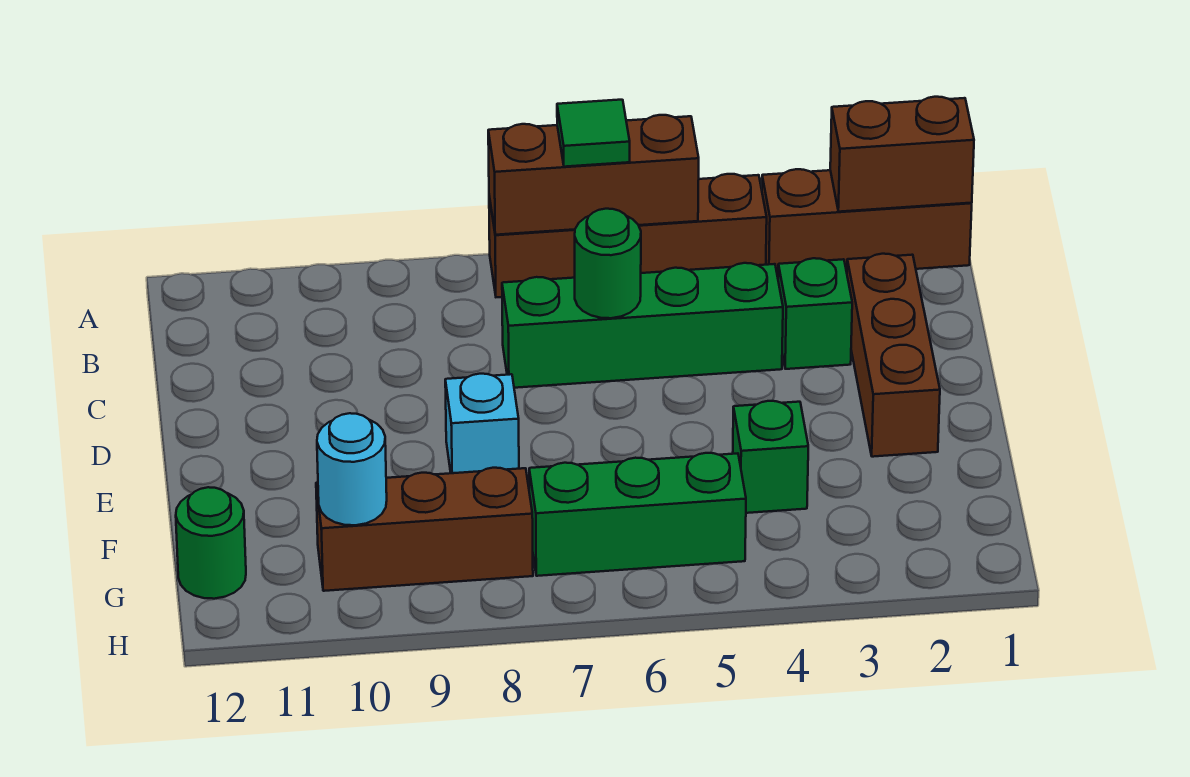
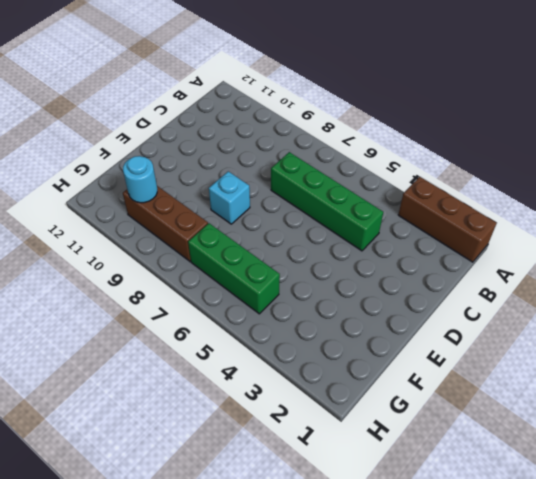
none -> brown brick A4:A7 level 1
none -> brown brick C2:E2 level 1
none -> green brick C3 level 1

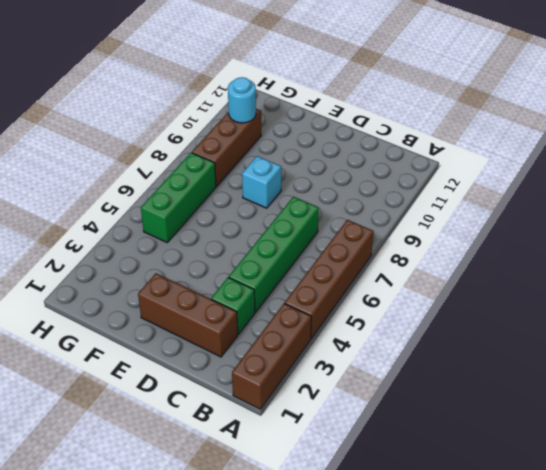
none -> green brick F4 level 1
none -> green round brick G12 level 1
none -> brown brick A1:A2 level 2

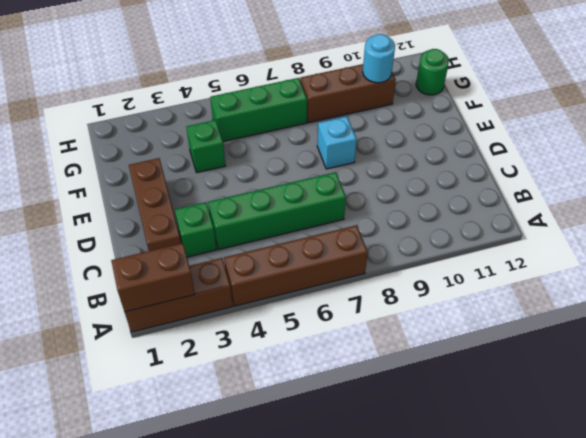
none -> brown brick A5:A7 level 2
none -> green round brick C6 level 2
none -> green tile A6 level 3

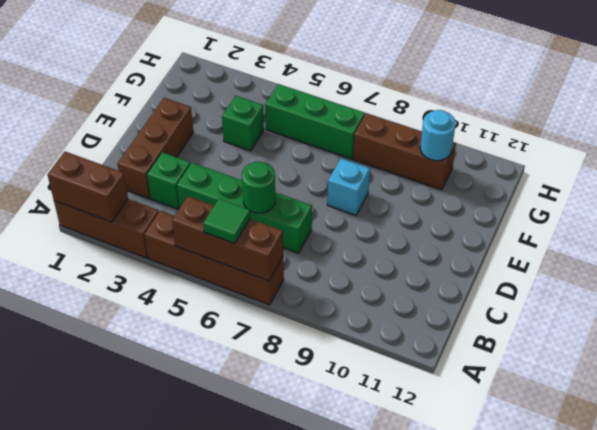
none -> green round brick G12 level 1

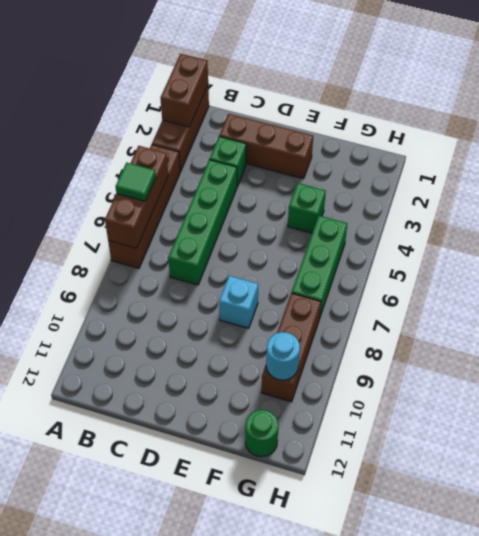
none -> green round brick C6 level 2

